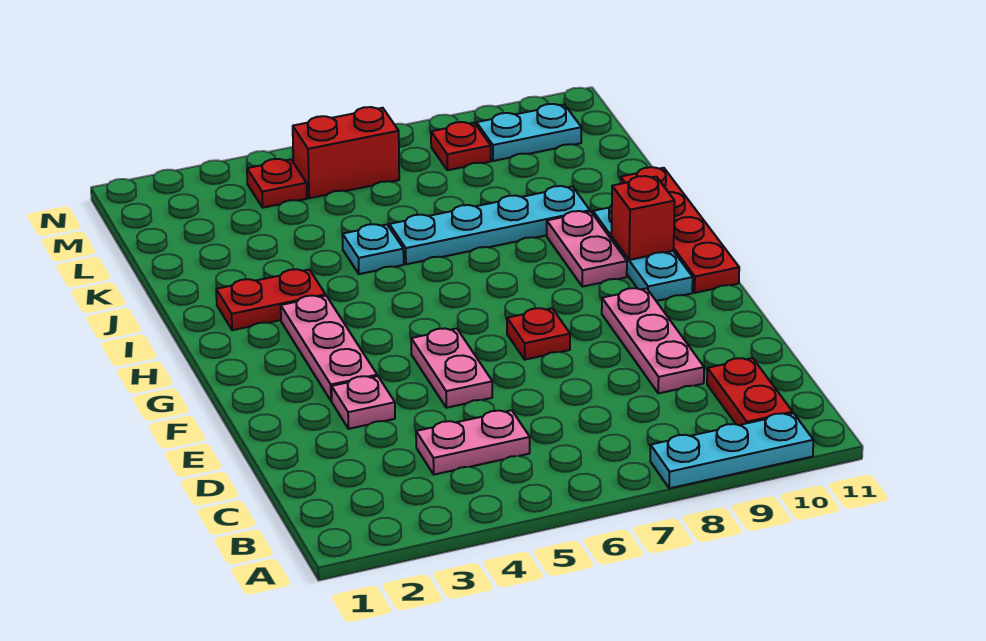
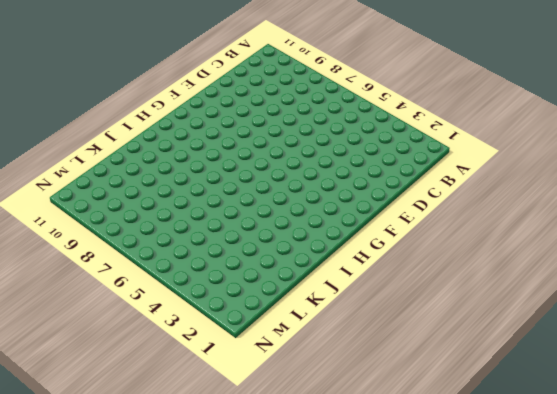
none -> cyan plate A8:A10 level 1
none -> red plate B10:C10 level 1
none -> pink plate C4:C5 level 1

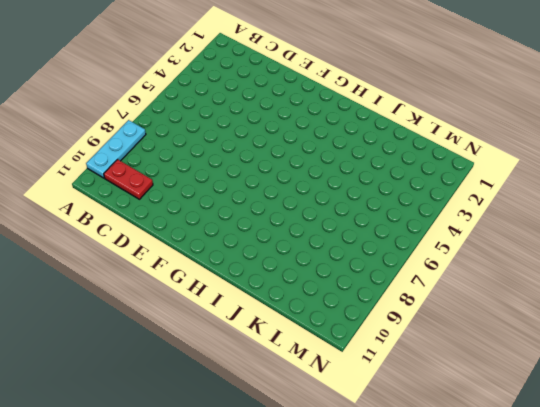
none -> pink plate C4:C5 level 1
none -> pink plate D9:F9 level 1
none -> pink plate E3 level 1

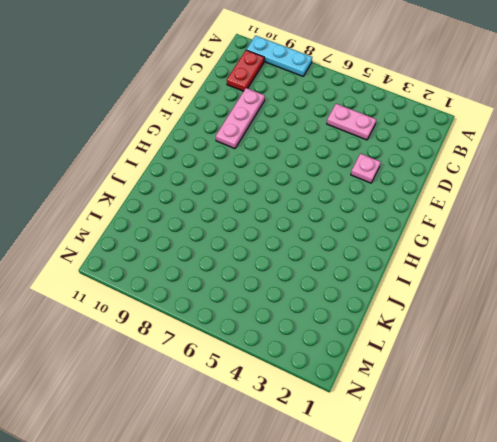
none -> pink plate E5:F5 level 1
none -> pink plate F3:H3 level 1
none -> red plate F7 level 1

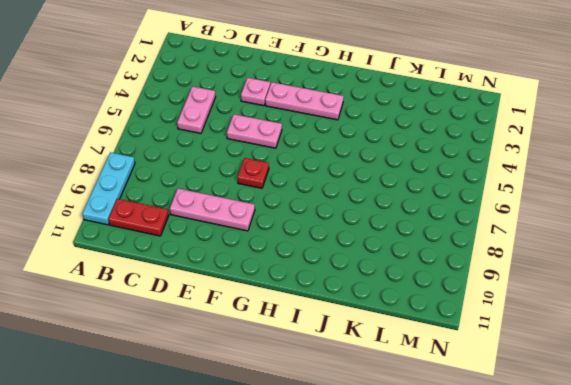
none -> cyan plate G10:I10 level 1
none -> red plate G11:J11 level 1
none -> pink plate H9:I9 level 1

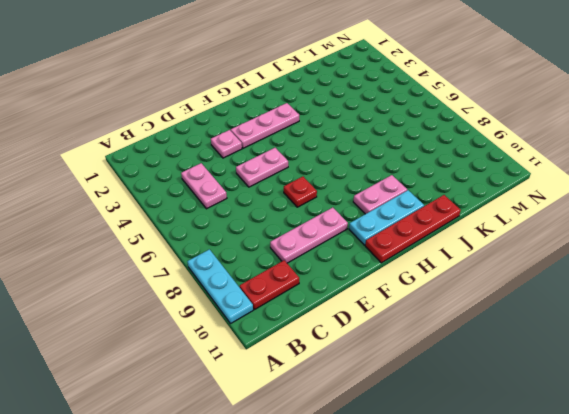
none -> red plate I2:I3 level 1
none -> cyan plate J5 level 1
none -> cyan plate J6:J9 level 1

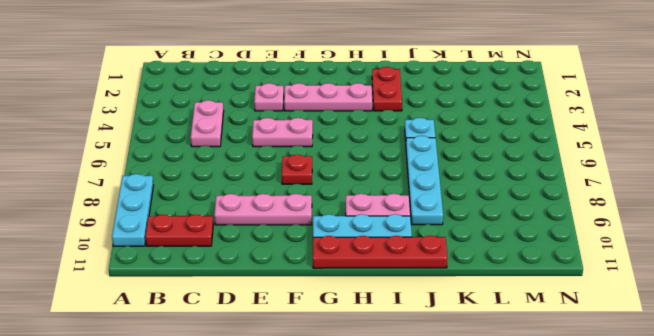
none -> red plate M4 level 1
none -> red brick M5:M6 level 1
none -> red plate M8 level 1

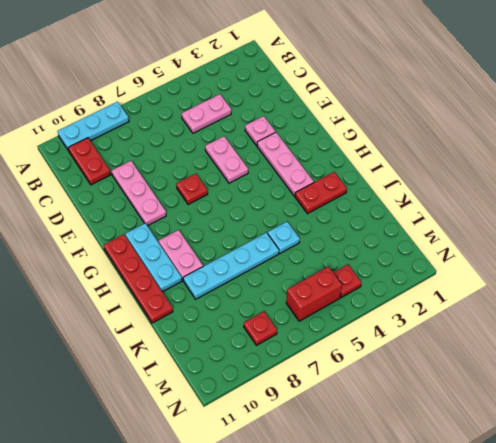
none -> cyan plate M9:M10 level 1
none -> red brick H10 level 2

